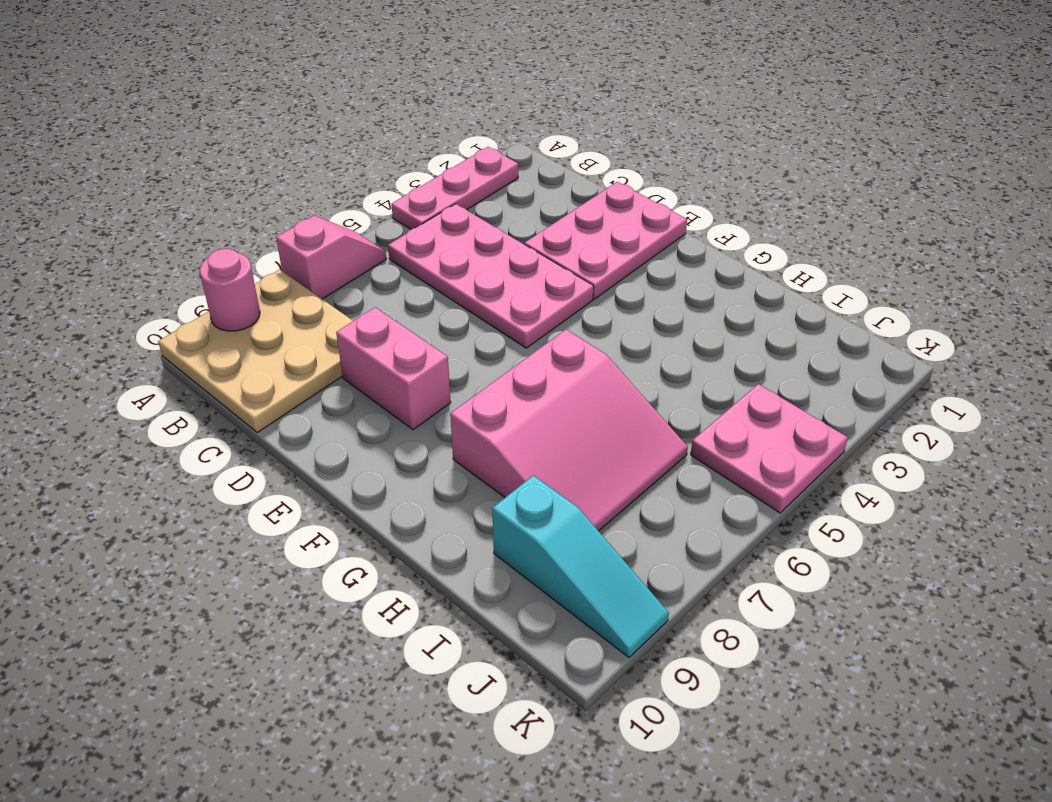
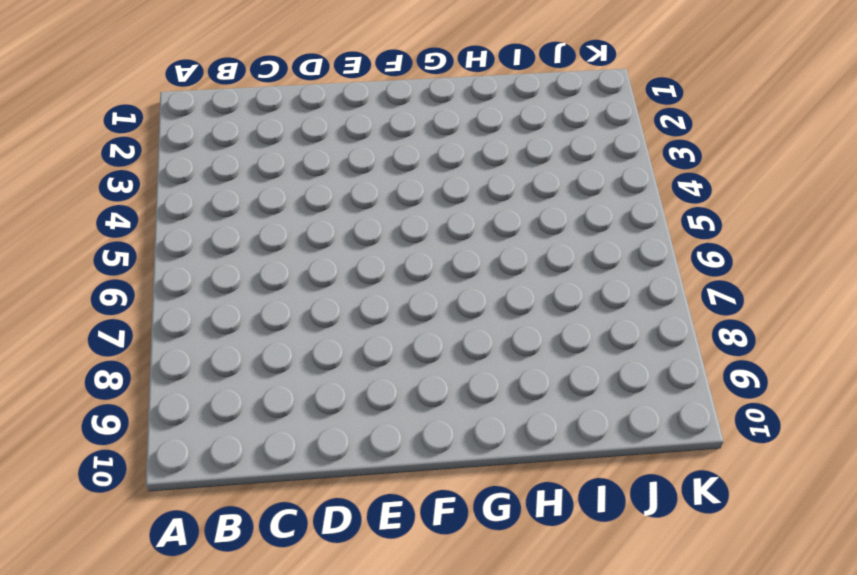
none -> pink plate A2:A4 level 1
none -> pink slope A6:A7 level 1 top 7

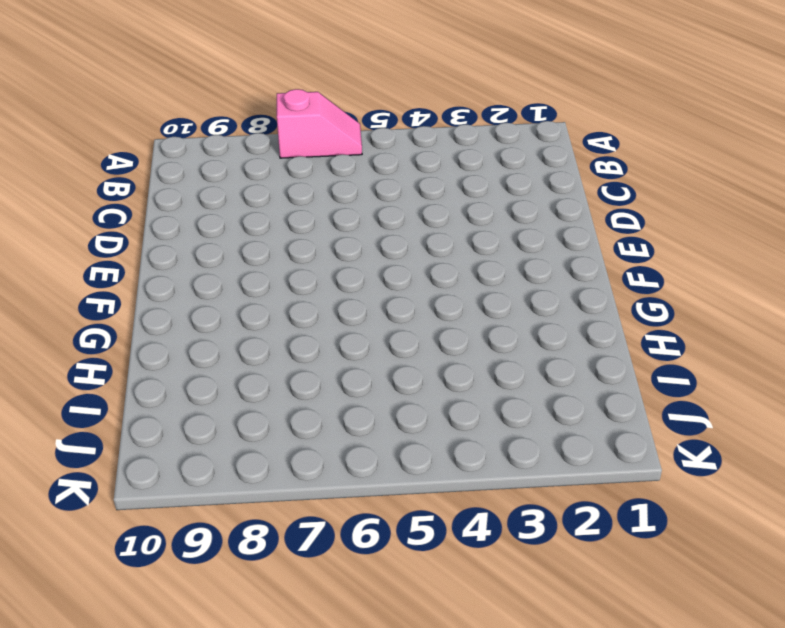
none -> pink plate A2:A4 level 1
none -> tan plate A8:C10 level 1

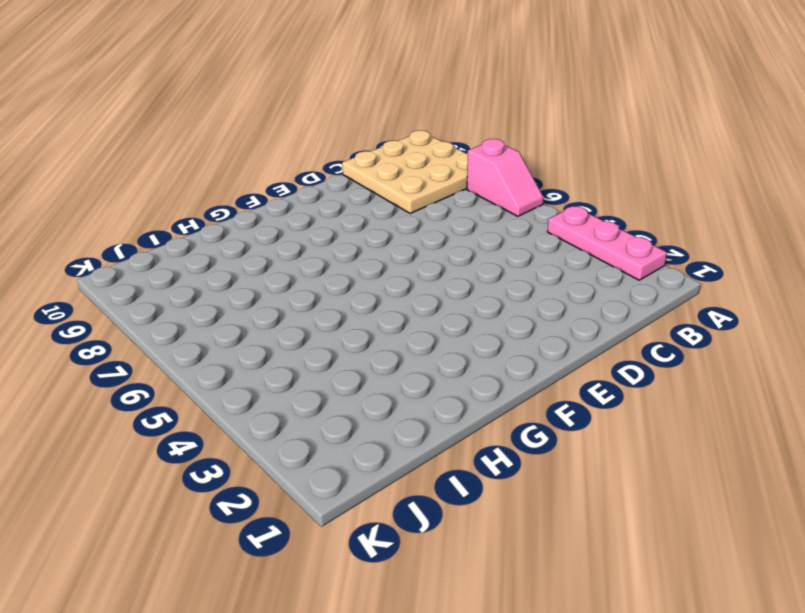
none -> pink plate B4:E5 level 1
none -> pink plate D1:E3 level 1

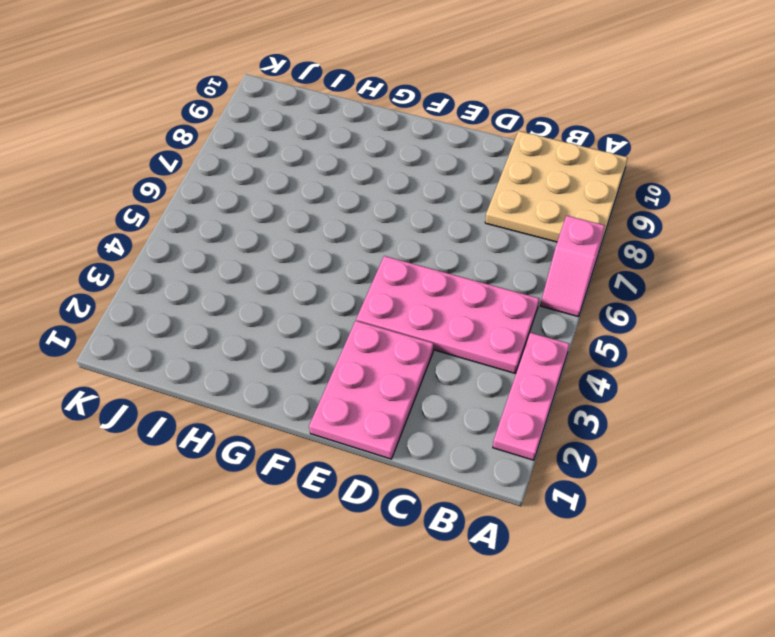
none -> pink brick D8:E8 level 1
none -> pink slope G6:I8 level 1 top G

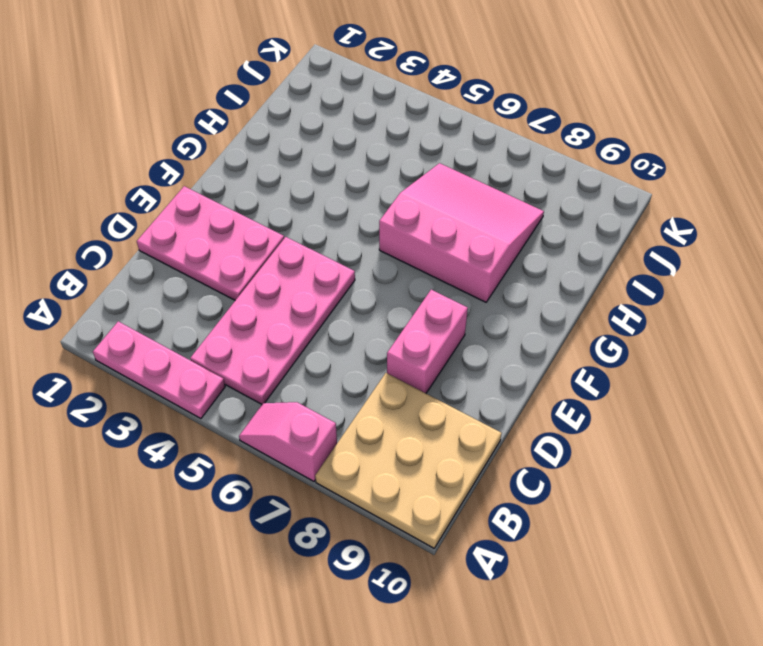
none -> cyan slope I9:K9 level 1 top I
none -> pink plate J4:K5 level 1

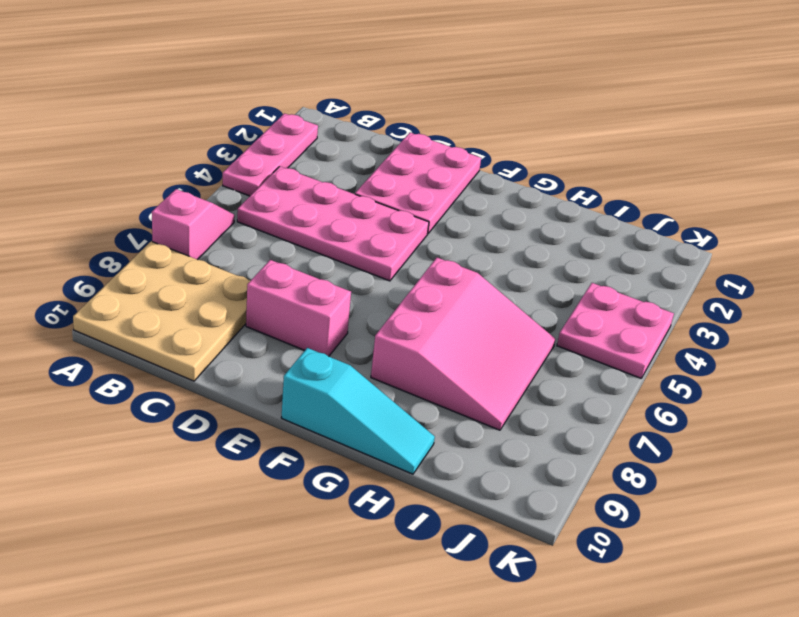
cyan slope F10:H10 level 1 top F -> cyan slope I9:K9 level 1 top I
none -> pink round brick A9 level 2

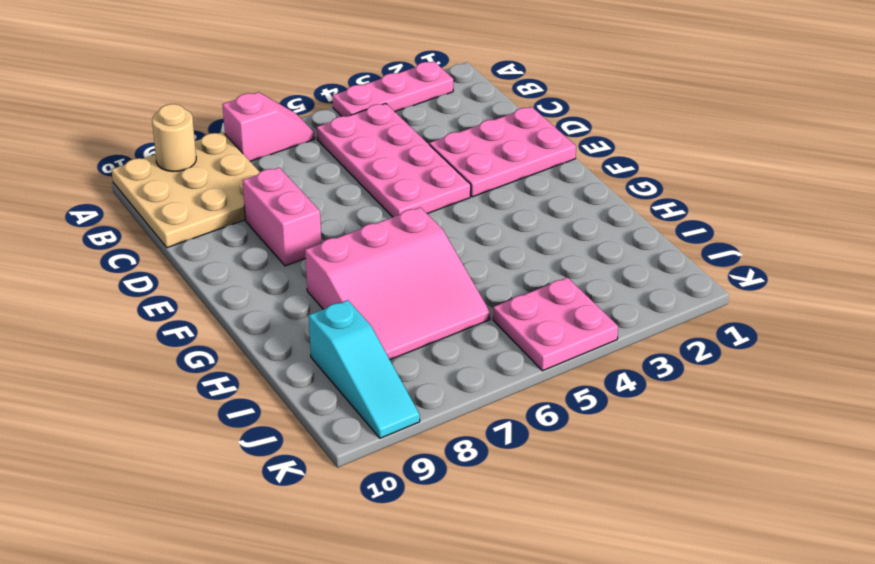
tan round brick A9 level 2 -> pink round brick A9 level 2

